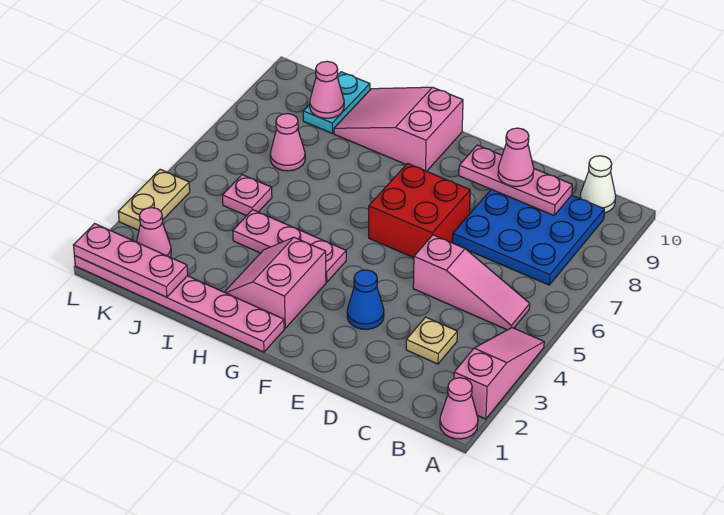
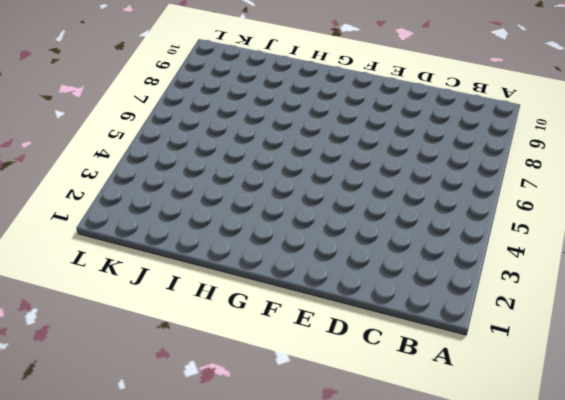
none -> pink cone A1 level 1
none -> pink slope A2:A4 level 1 top 2
none -> pink slope B5:D5 level 1 top D

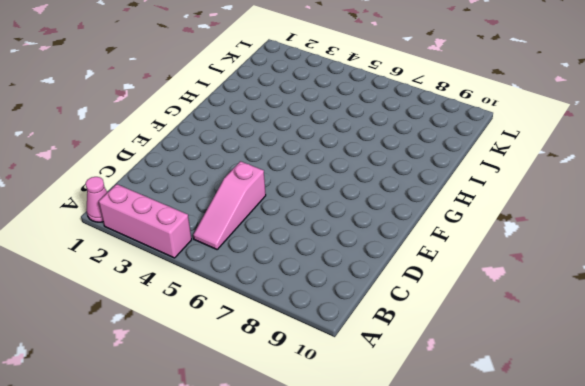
pink brick A2:A4 level 1 -> pink slope A2:A4 level 1 top 2
none -> blue plate B7:D9 level 1
none -> white cone B10 level 1
none -> tan plate C3 level 1

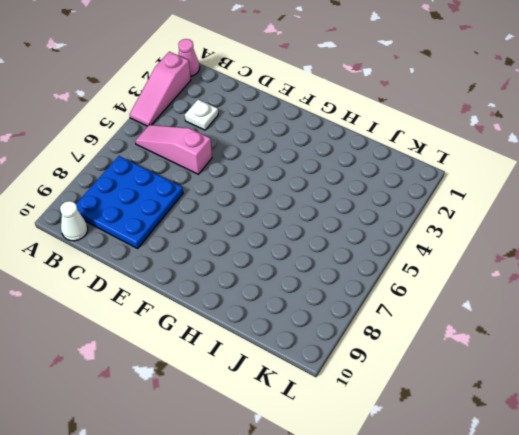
white plate C3 level 1 -> tan plate C3 level 1
none -> blue cone E3 level 1
none -> red brick E6:F7 level 1
none -> pink plate G1:L1 level 1

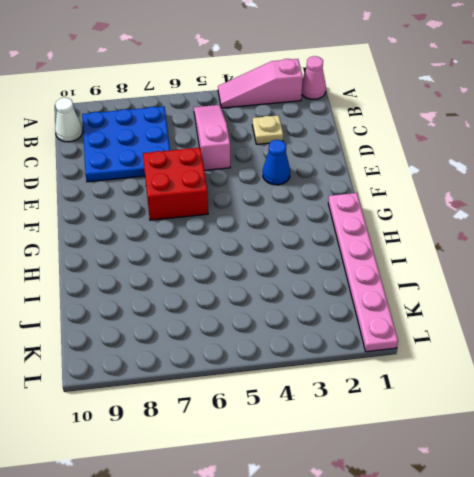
none -> pink slope G2:H3 level 1 top G
none -> pink plate G4:I4 level 1
none -> pink slope G9:I10 level 1 top G

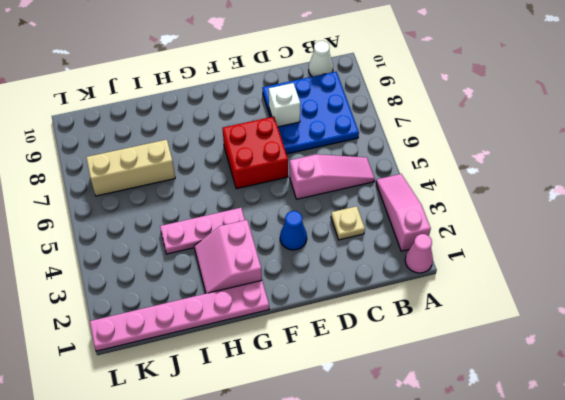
white brick D8 level 2 -> none
tan brick I7:K7 level 1 -> pink cone J7 level 1
none -> pink slope G9:I10 level 1 top G
none -> pink plate J5 level 1
none -> cyan plate J9:J10 level 1

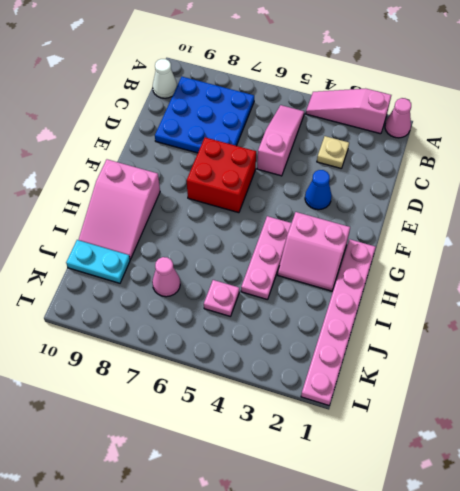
none -> pink cone K2 level 1
none -> tan plate L3:L4 level 1
none -> pink plate C9:E9 level 2

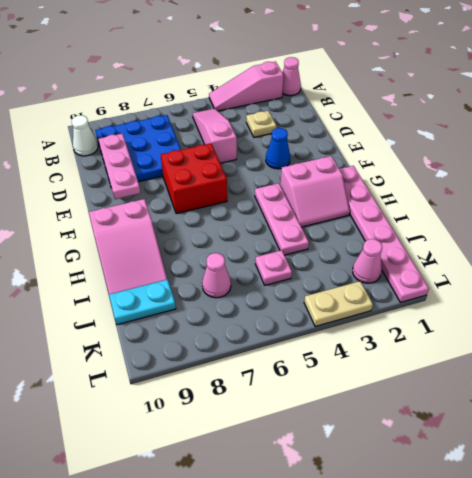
none -> pink plate J1:L1 level 2
none -> pink cone J9 level 2
none -> pink cone D9 level 3

